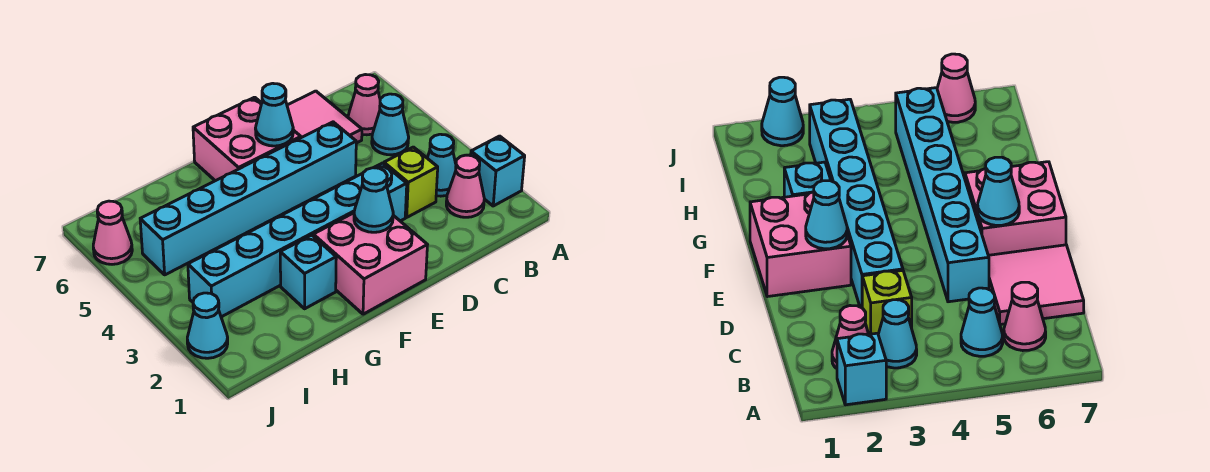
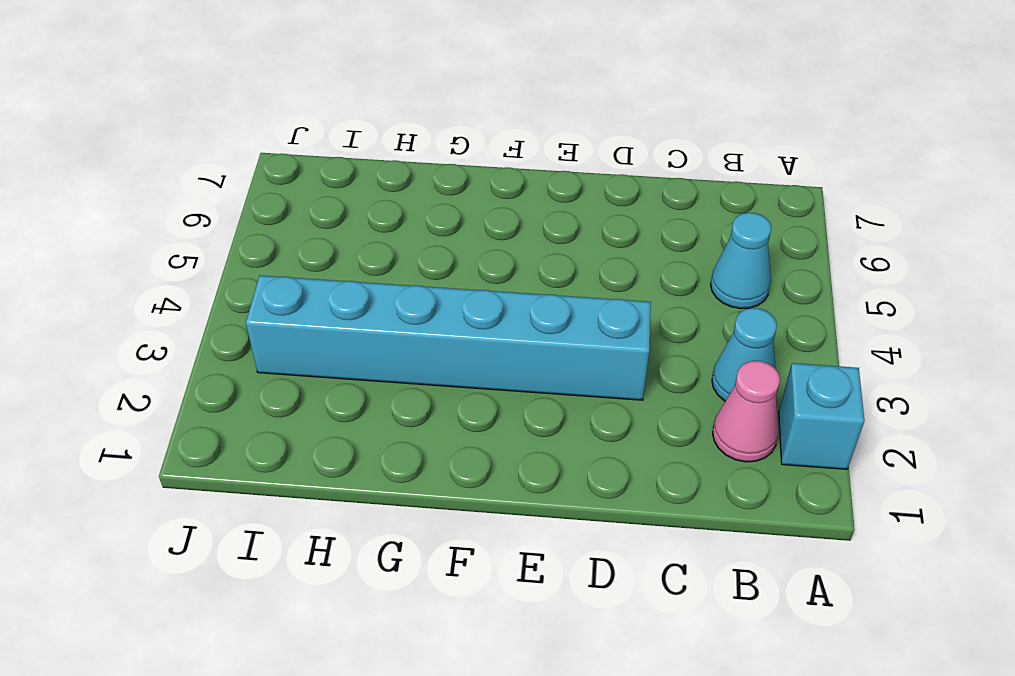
none -> pink cone B6 level 1
none -> lime brick C3 level 1
none -> pink tile C6:D7 level 1

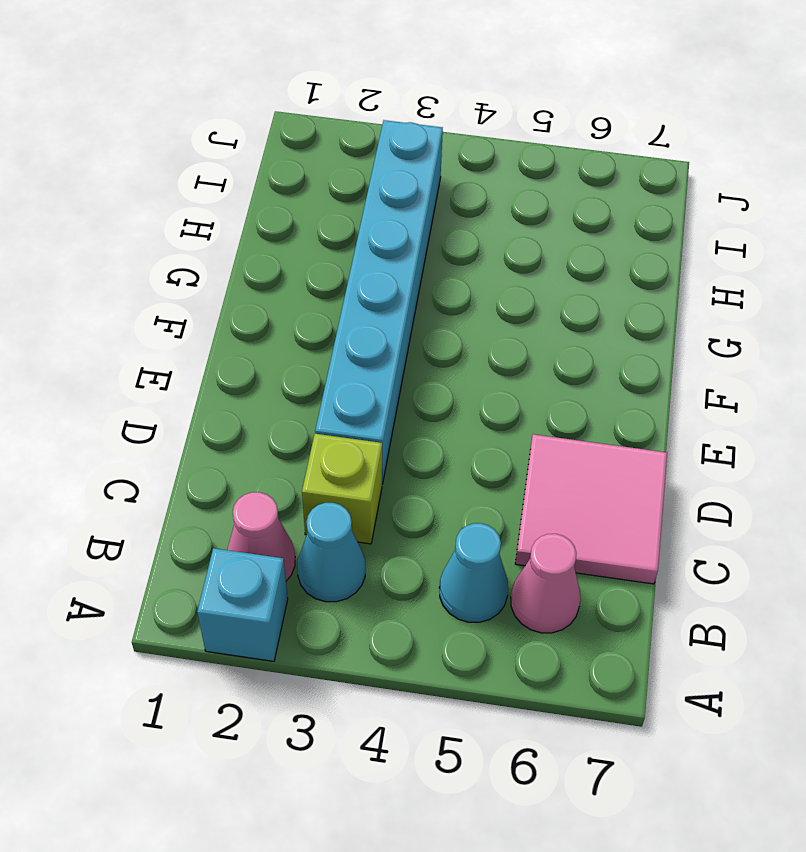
none -> cyan brick D5:I5 level 1
none -> pink brick E1:F2 level 1
none -> pink brick E6:F7 level 1

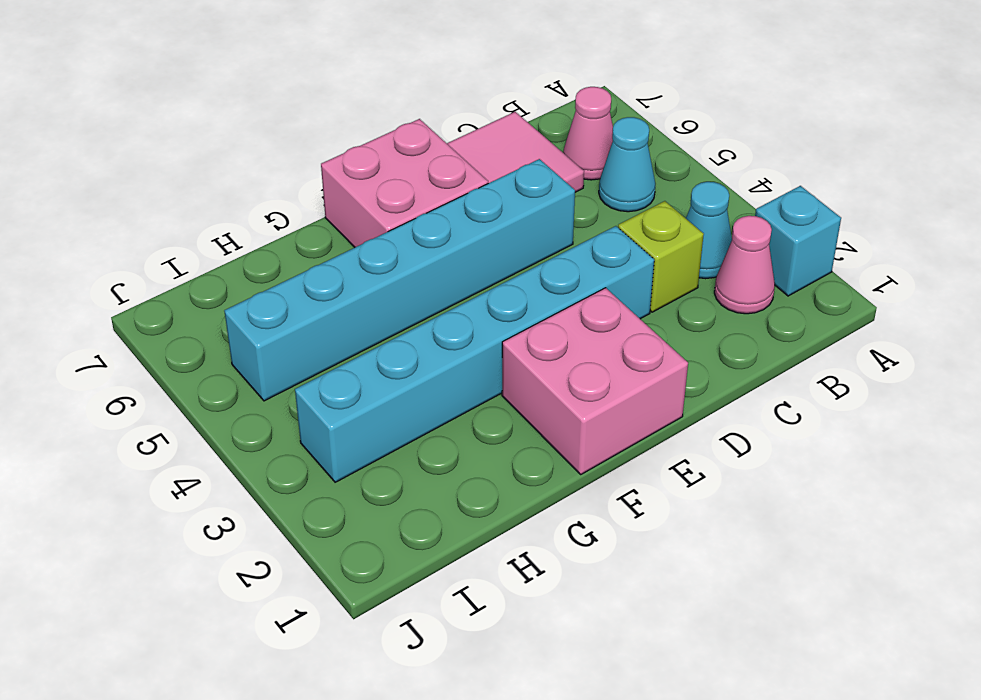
none -> cyan brick G2 level 1
none -> cyan cone J2 level 1
none -> pink cone J6 level 1

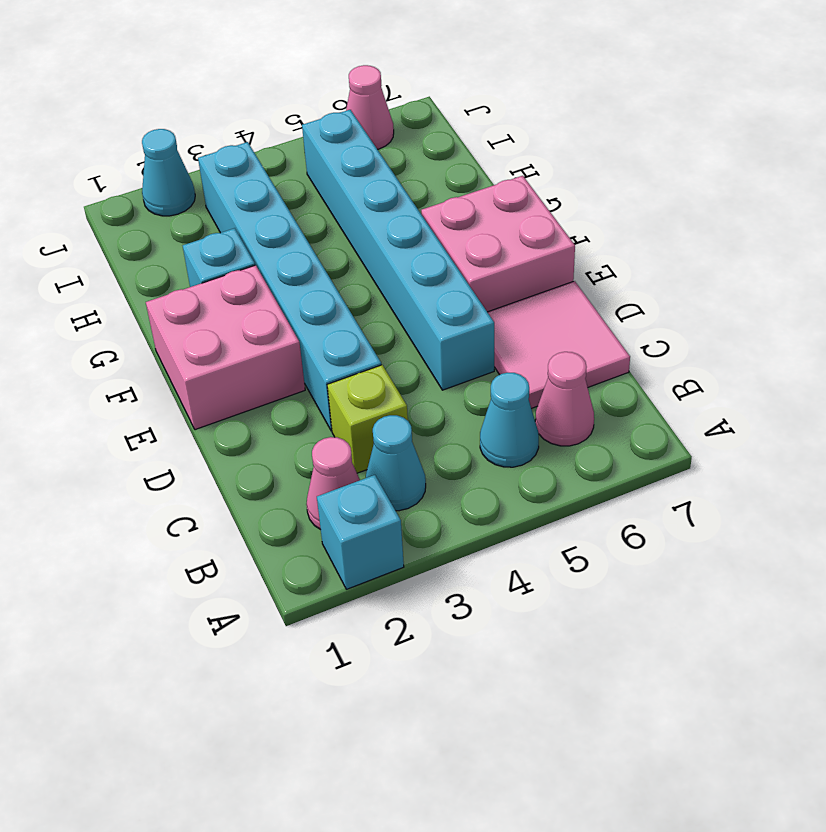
none -> cyan cone E2 level 2
none -> cyan cone E6 level 2

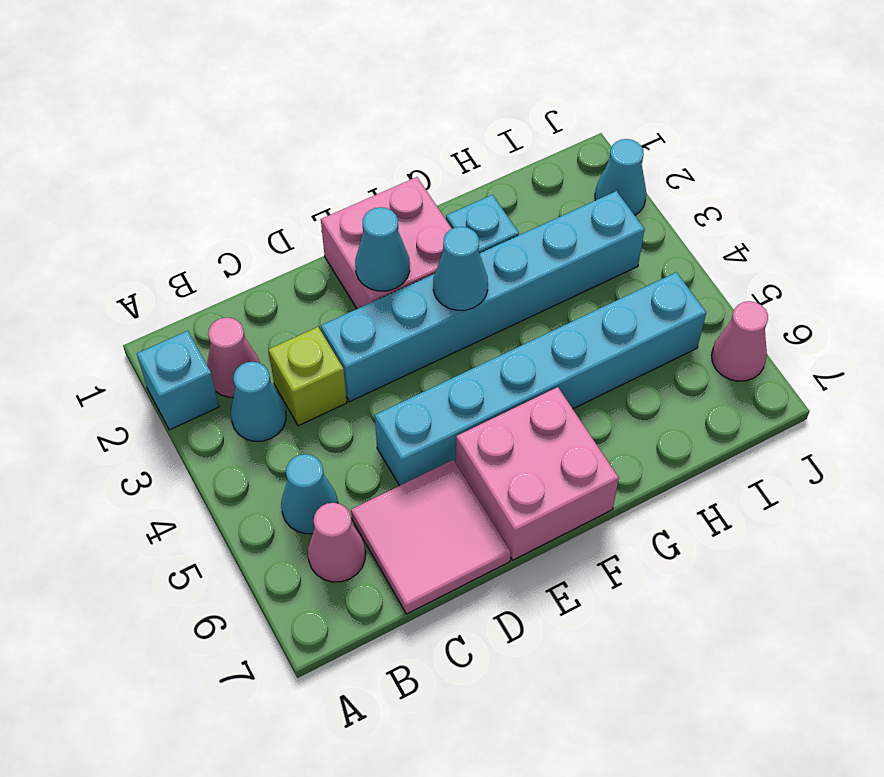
cyan cone F3 level 2 -> cyan cone E6 level 2

